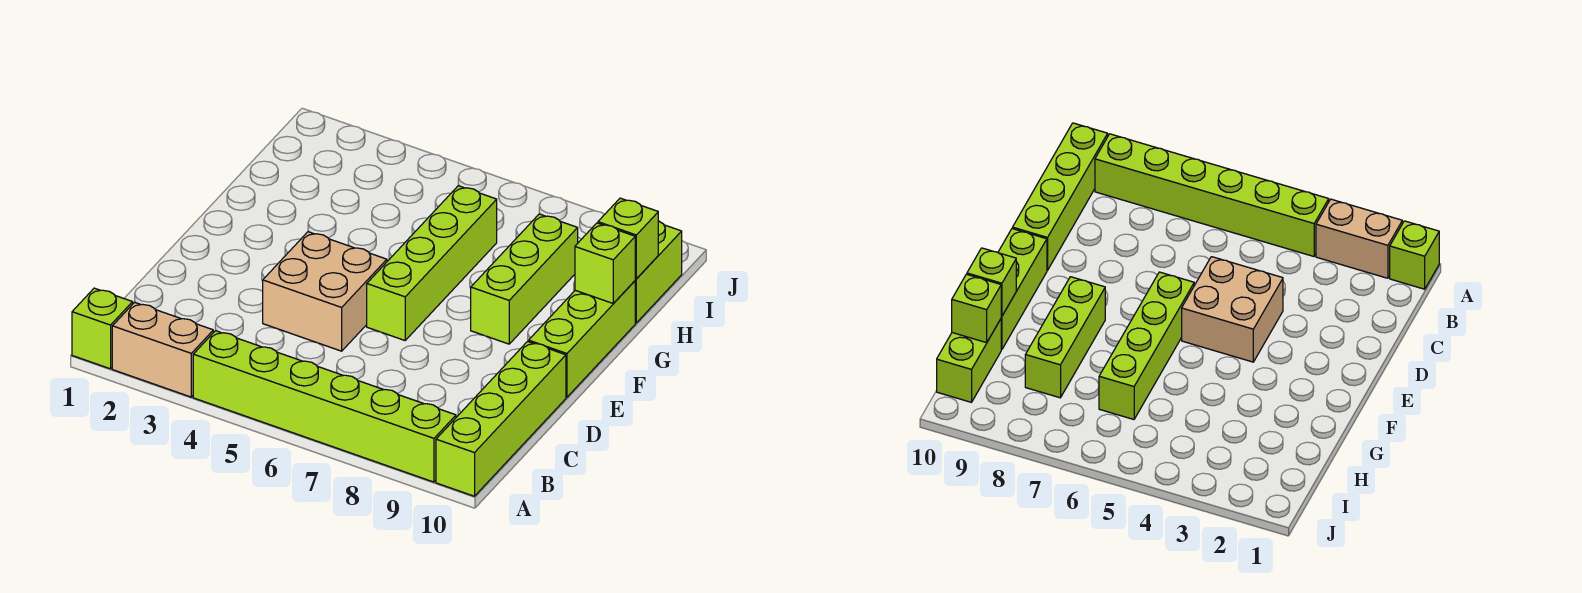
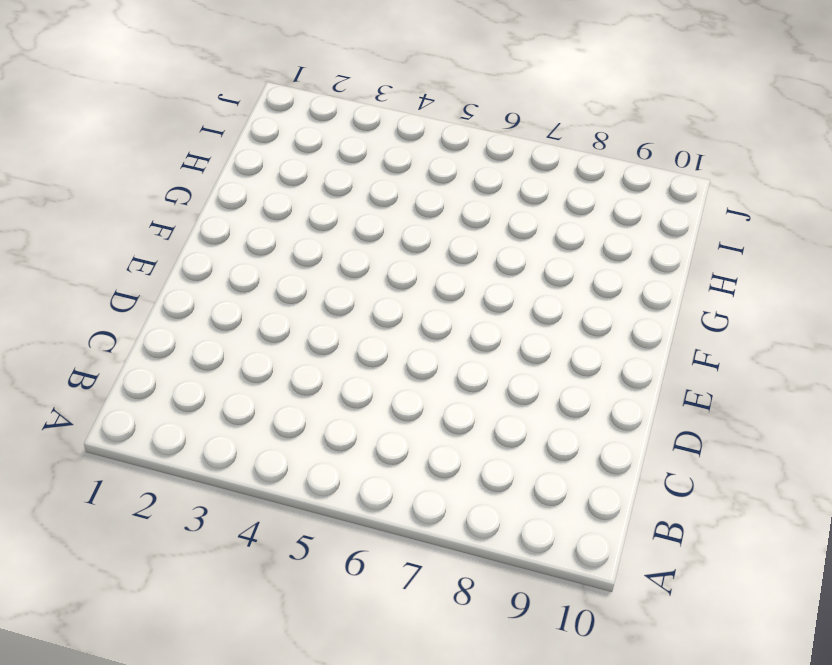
none -> lime brick A1 level 1
none -> tan brick A2:A3 level 1

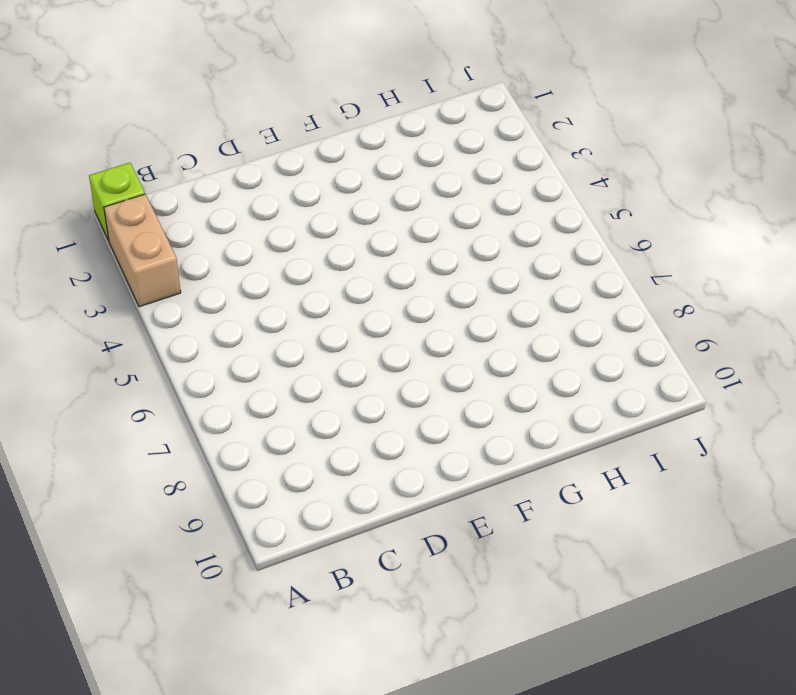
none -> lime brick A4:A9 level 1
none -> lime brick A10:D10 level 1

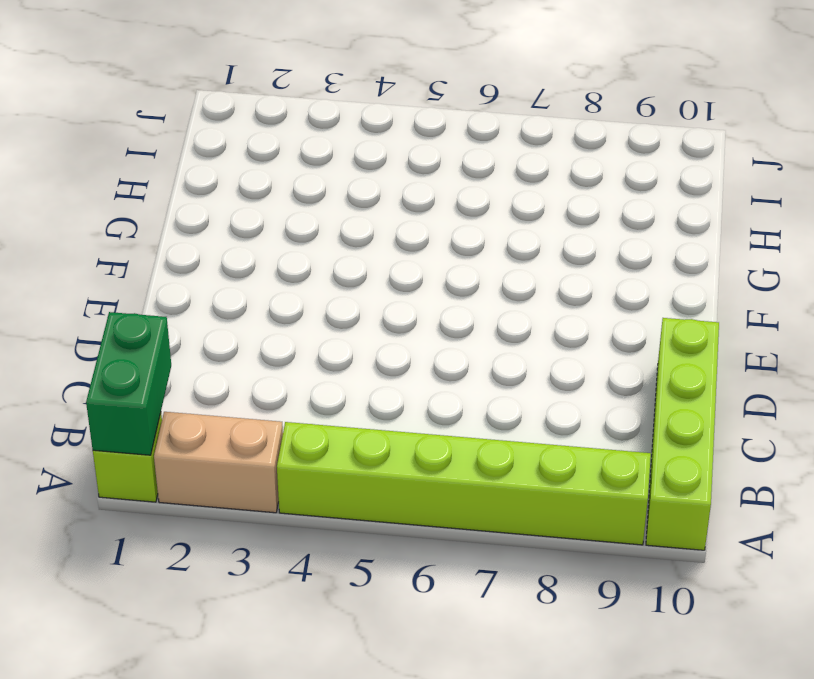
green brick A1:B1 level 2 -> none
none -> tan brick D4:E5 level 1
none -> lime brick E6:H6 level 1

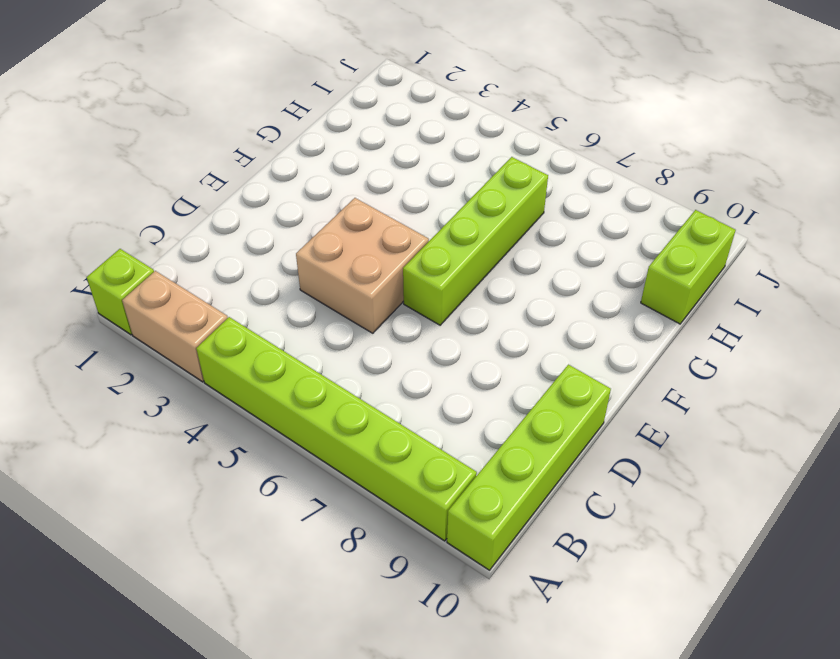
none -> lime brick E10:G10 level 1
none -> lime brick F8:H8 level 1

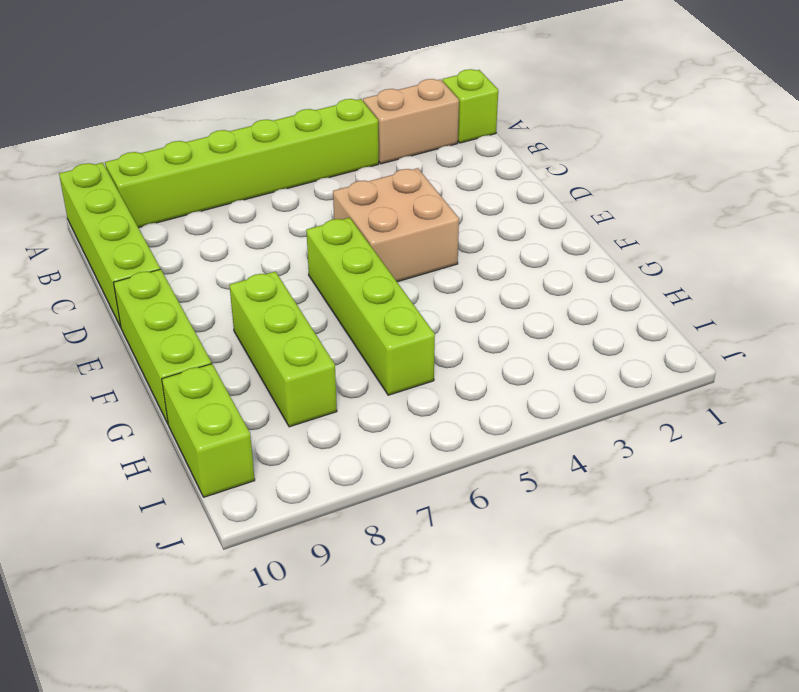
none -> lime brick G10 level 2
none -> lime brick H10 level 2

